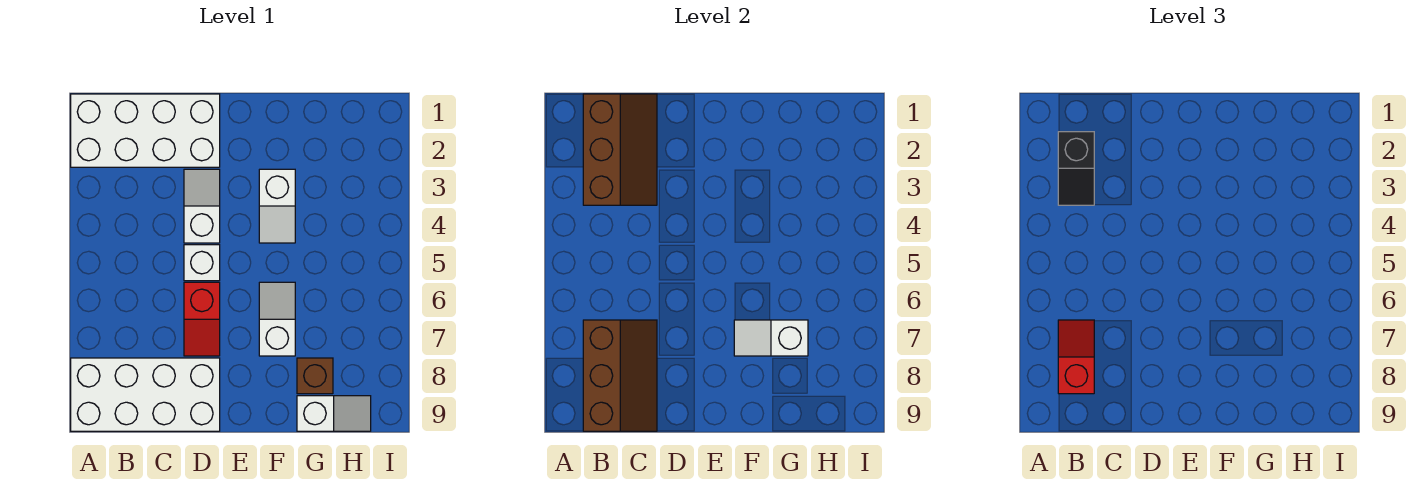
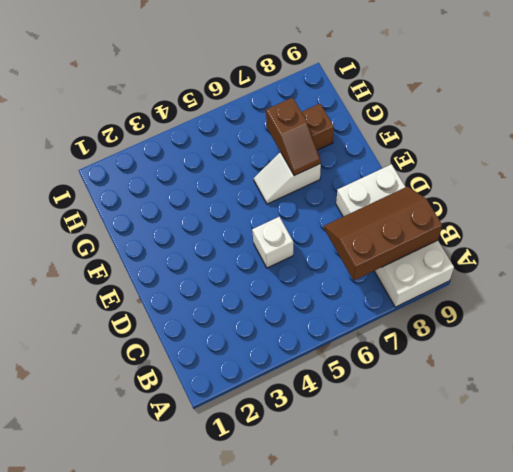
brown slope F7:G7 level 2 top G -> white slope F7:G7 level 2 top G
none -> white brick A1:D2 level 1
none -> white slope D3:D4 level 1 top 4
none -> red slope D6:D7 level 1 top 6

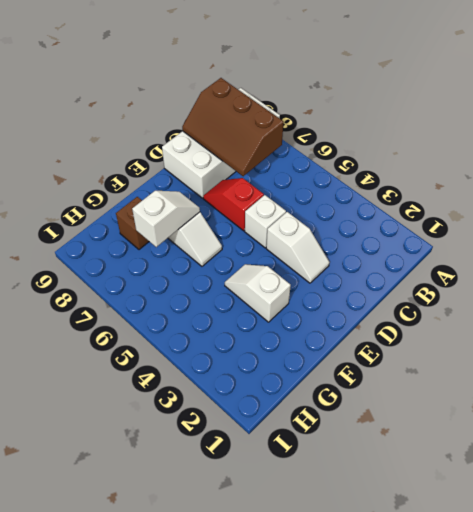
none -> white brick A1:D2 level 1
none -> white slope G9:H9 level 1 top G
none -> brown slope B1:C3 level 2 top B

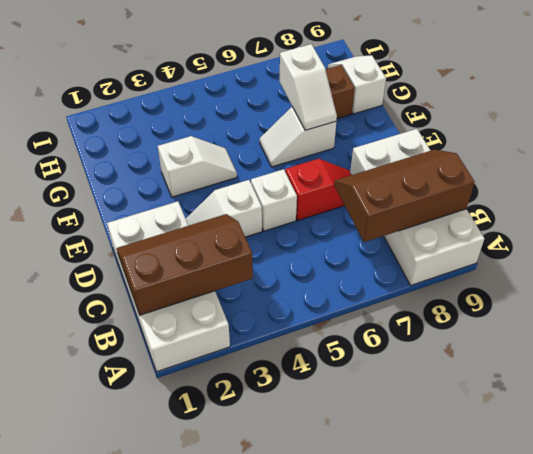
none -> black slope B2:B3 level 3 top 2
none -> red slope B7:B8 level 3 top 8

